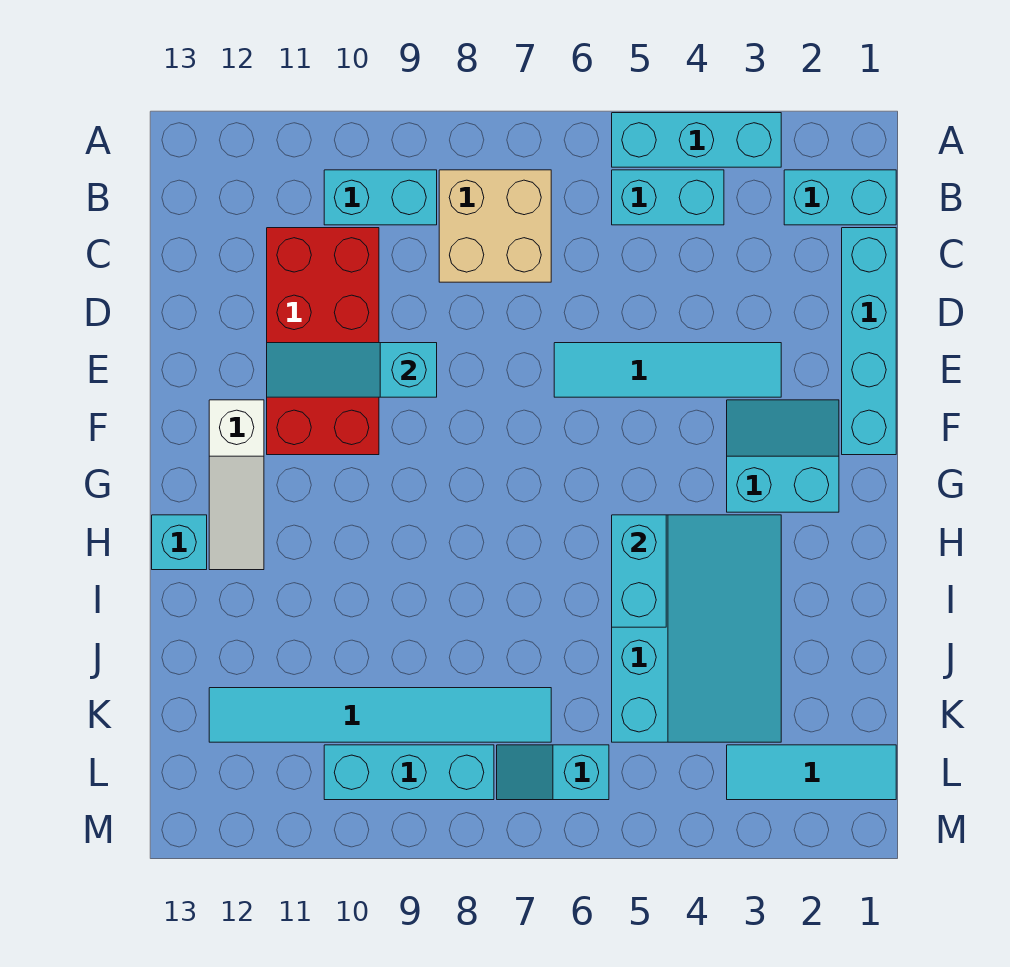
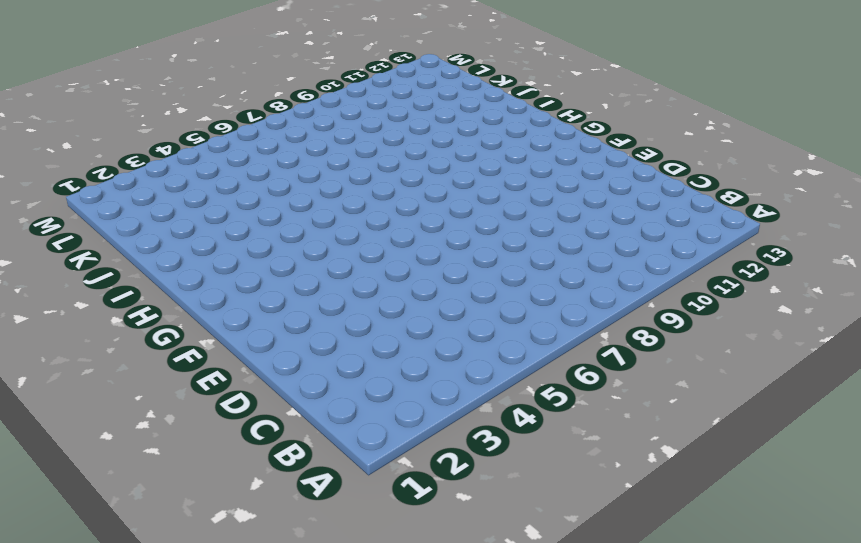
none -> cyan brick A3:A5 level 1
none -> cyan brick B1:B2 level 1
none -> cyan brick B4:B5 level 1

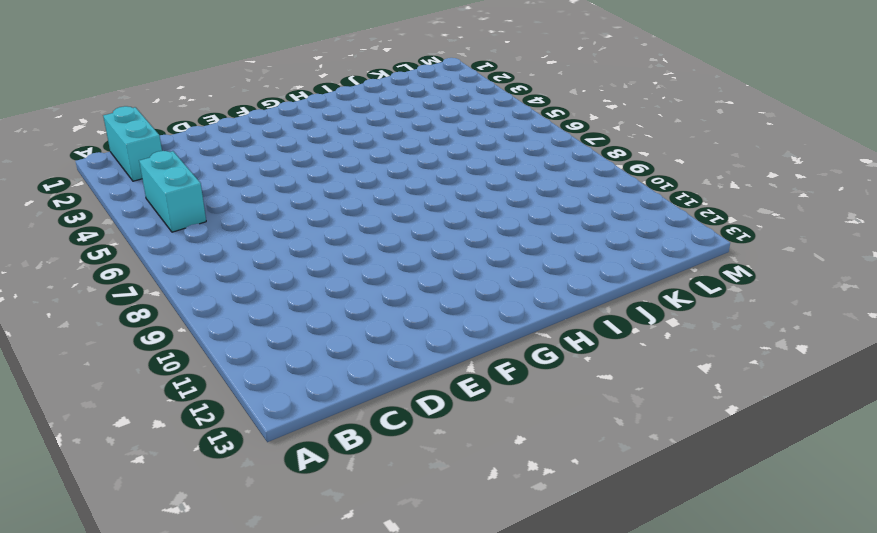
none -> cyan brick A3:A5 level 1
none -> tan brick B7:C8 level 1
none -> cyan brick B9:B10 level 1

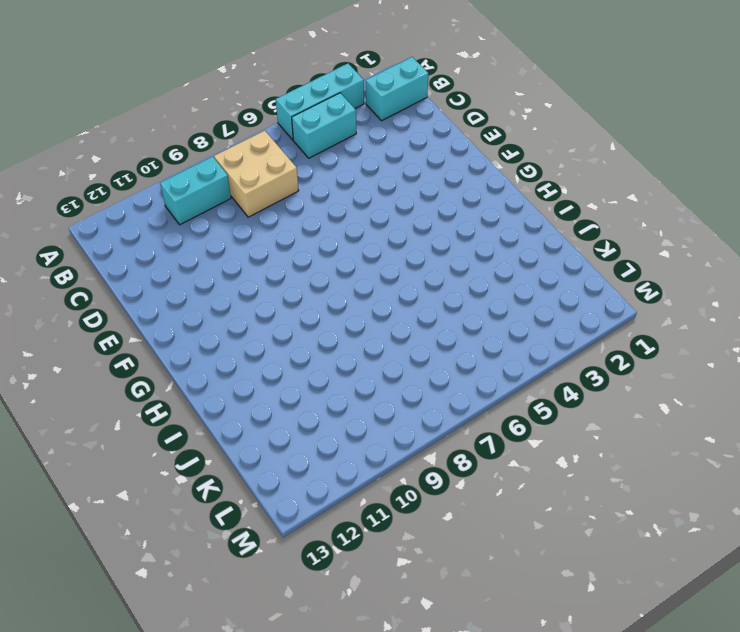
none -> cyan brick C1:F1 level 1
none -> red brick C10:F11 level 1
none -> cyan tile E3:E6 level 1

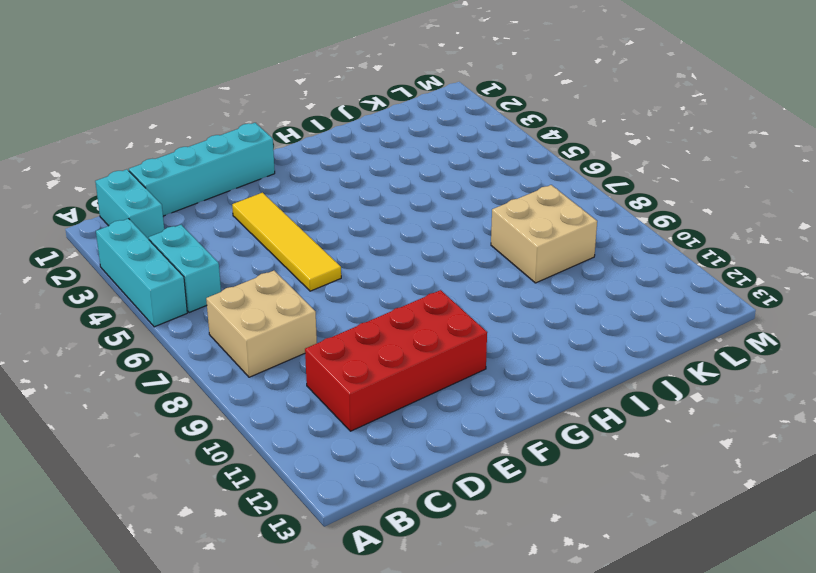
yellow tile E3:E6 level 1 -> cyan tile E3:E6 level 1
tan brick J8:K9 level 1 -> cyan tile K7:K12 level 1
none -> cyan brick B9:B10 level 1
none -> cyan slope F2:G3 level 1 top G
none -> white slope F12:H12 level 1 top F

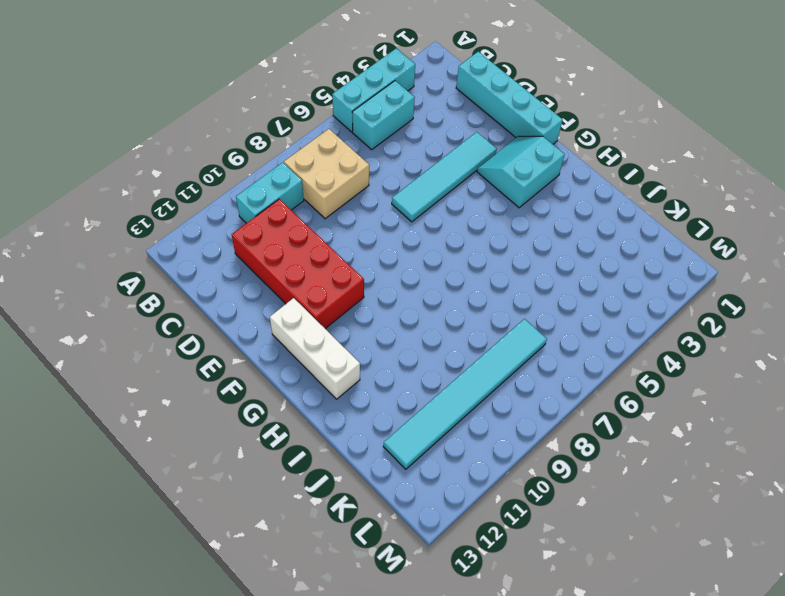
white brick F12:H12 level 1 -> white slope F12:H12 level 1 top F
none -> cyan brick B1:B2 level 1
none -> cyan slope H3:K5 level 1 top 5
none -> cyan brick H13 level 1

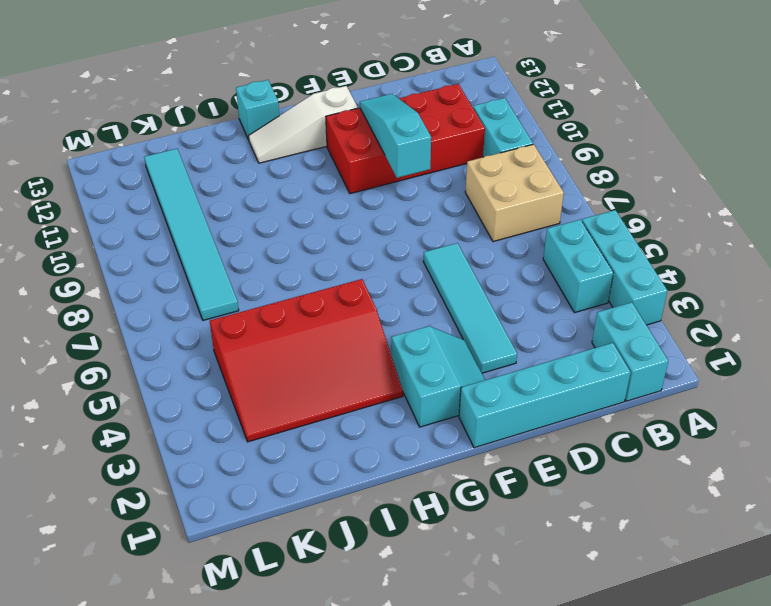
red slope H3:K5 level 1 top 5 -> cyan slope H3:K5 level 1 top 5
none -> cyan tile L1:L3 level 1
none -> cyan slope L6:L7 level 1 top 6
none -> cyan brick L8:L10 level 1

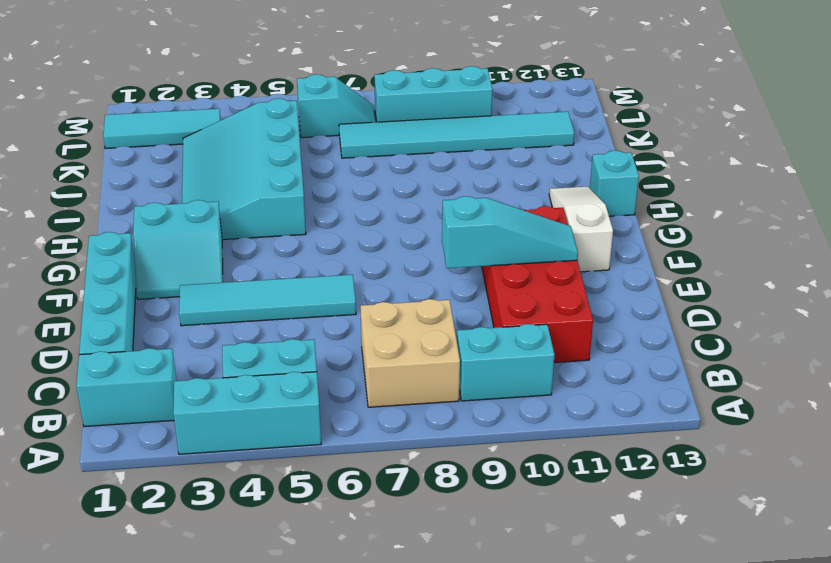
none -> cyan brick H5:I5 level 2

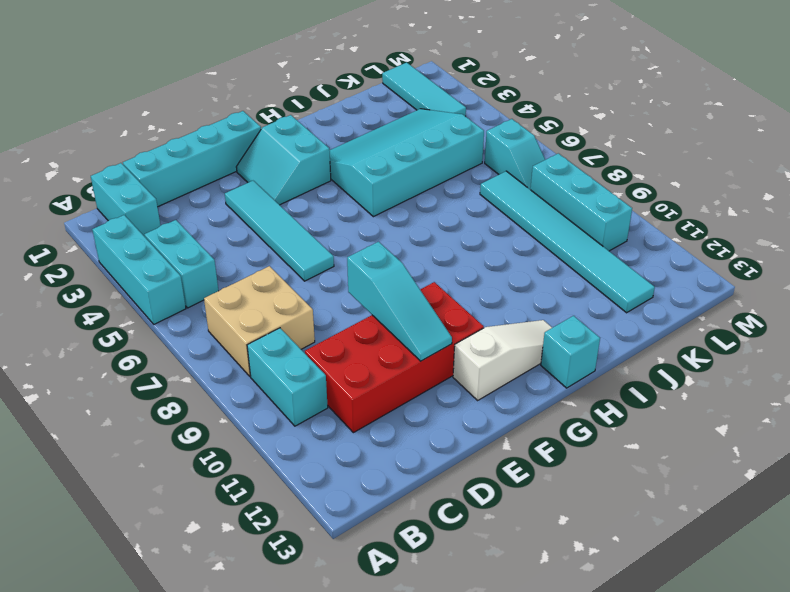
none -> cyan brick H5:I5 level 2

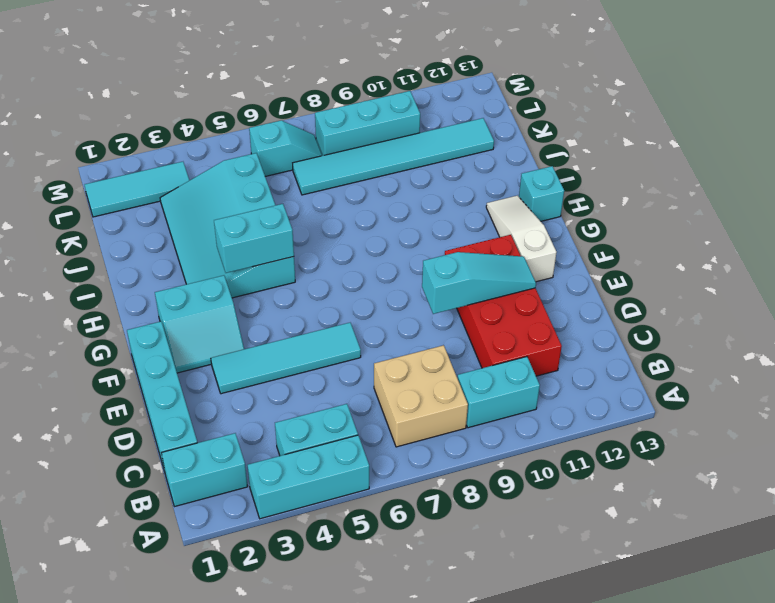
cyan brick H4:H5 level 2 -> cyan brick H5:I5 level 2

